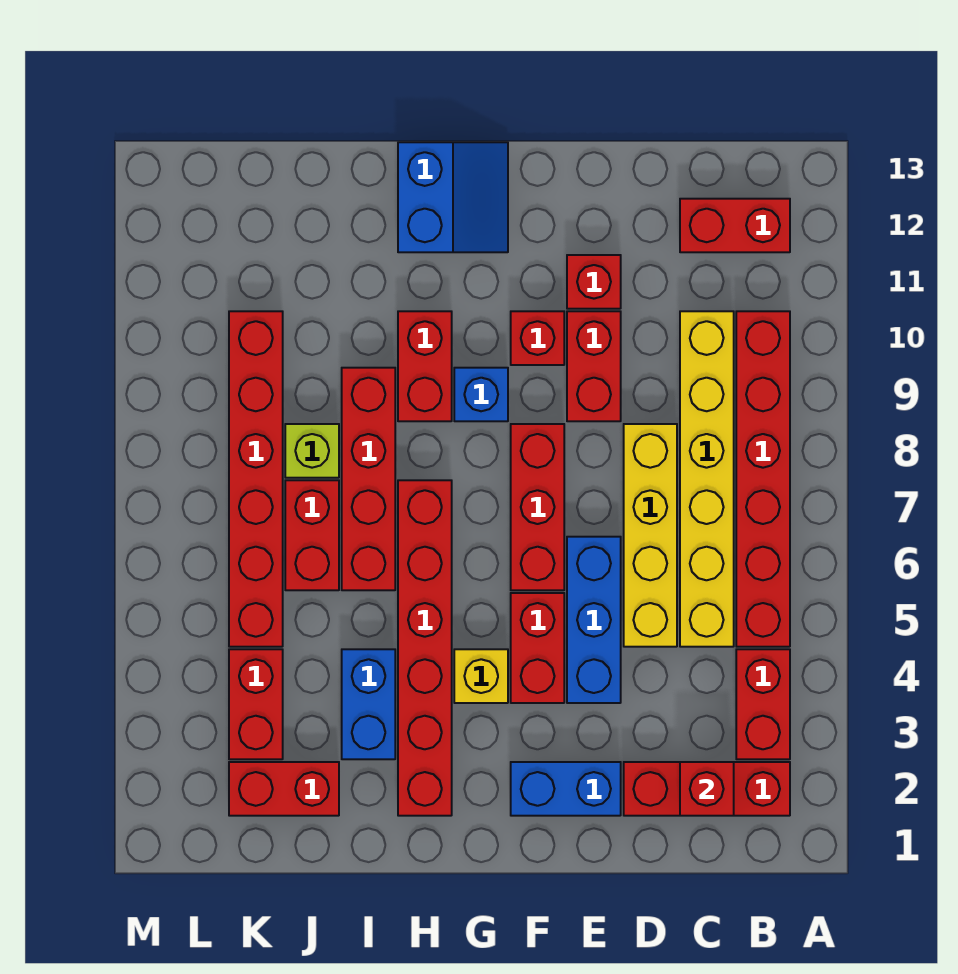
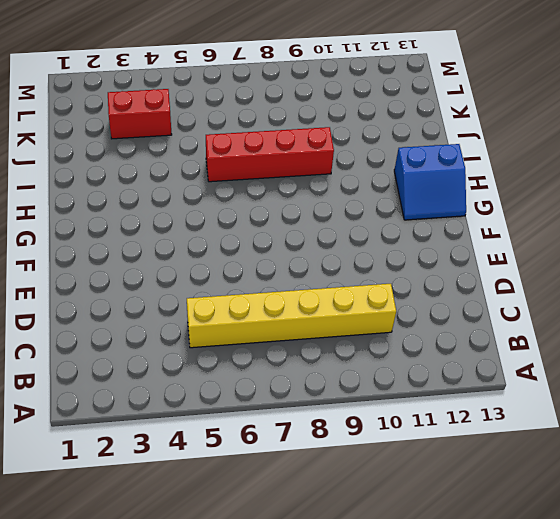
none -> red brick B2:D2 level 1
none -> red brick B3:B4 level 1
none -> red brick B5:B10 level 1

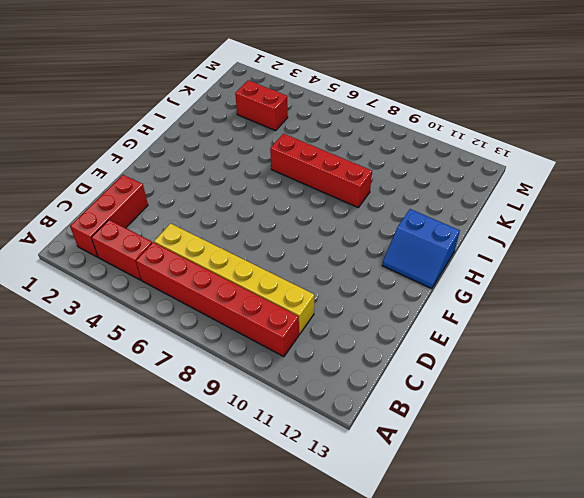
none -> red brick B12:C12 level 1
none -> yellow brick D5:D8 level 1
none -> blue brick E2:F2 level 1

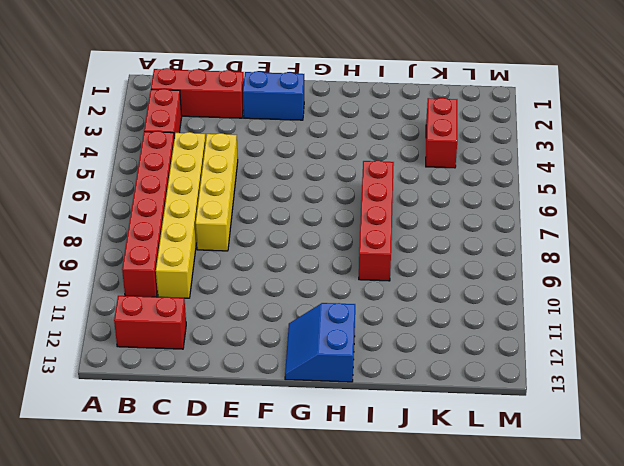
none -> blue brick E4:E6 level 1
none -> red brick E9:E10 level 1
none -> red brick E11 level 1

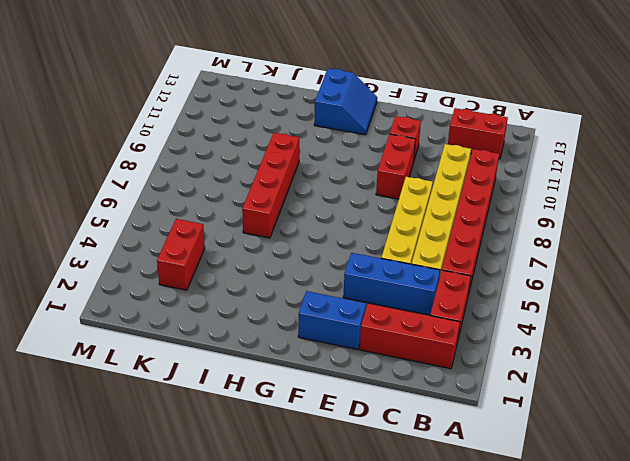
blue brick C4:E4 level 1 -> blue brick E4:E6 level 1
none -> red brick F4:F5 level 1
none -> red brick F6:F8 level 1
none -> red brick F10 level 1

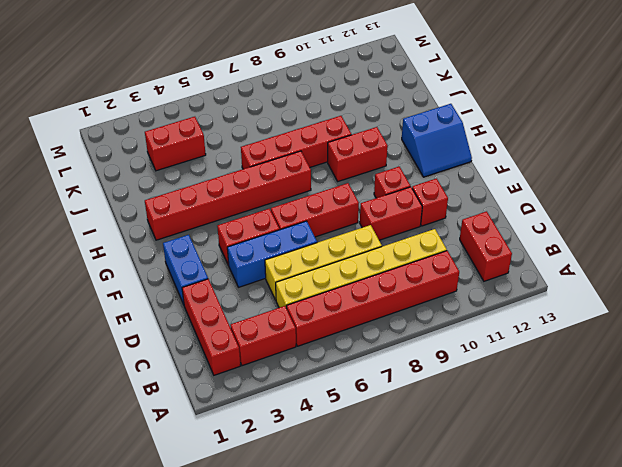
none -> yellow brick G4 level 1
none -> blue brick G9 level 1
none -> blue brick I3:I4 level 1

